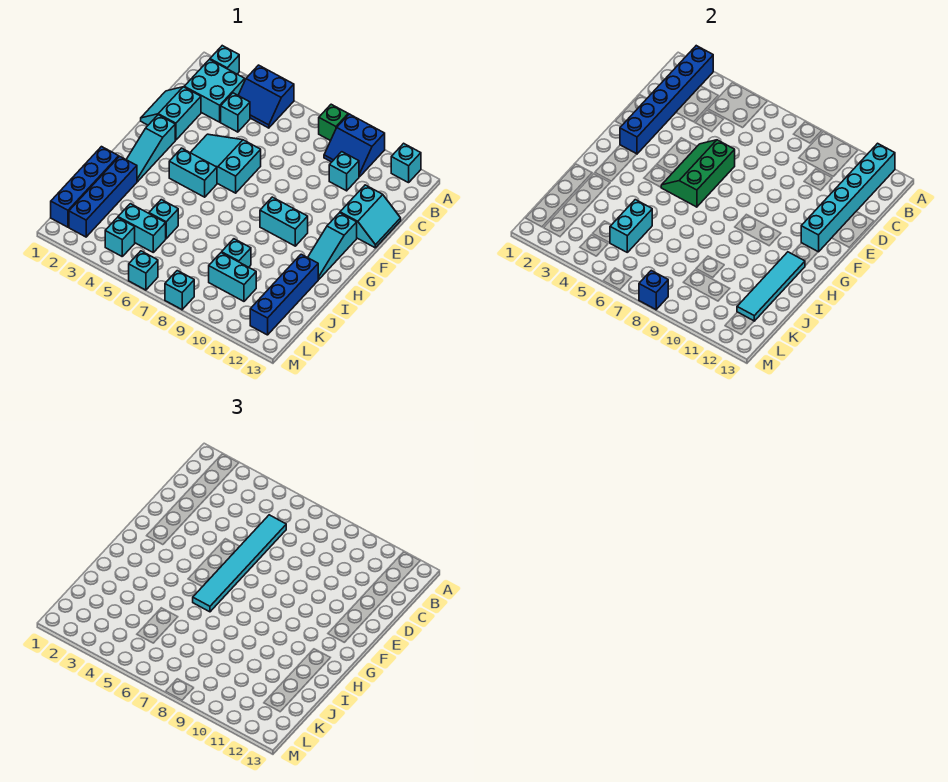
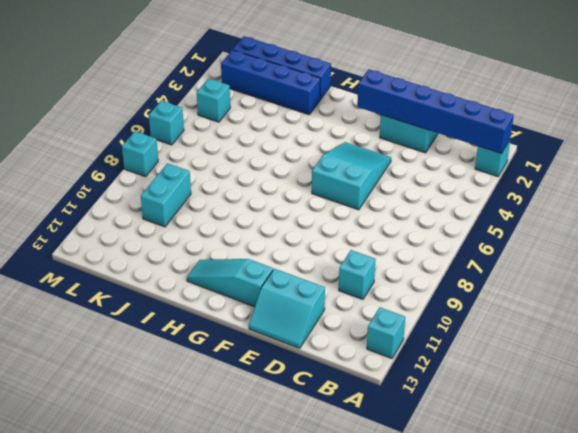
none -> blue slope A4:B5 level 1 top A
none -> green brick A8 level 1
none -> blue slope A9:B10 level 1 top A
none -> cyan brick B2:C3 level 1

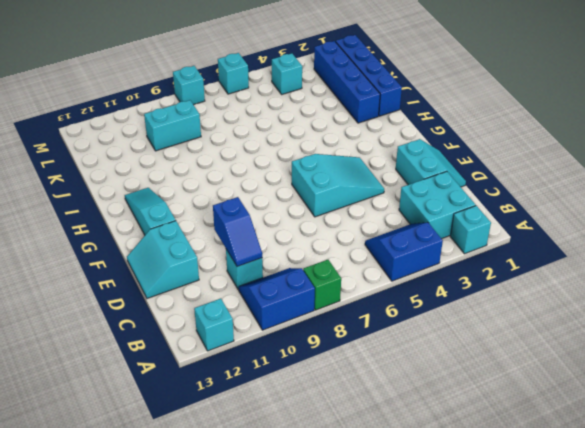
blue slope C10:D10 level 2 top D -> none
none -> cyan brick C4 level 1
none -> cyan slope F2:H2 level 1 top F
none -> cyan brick G4:G5 level 1
none -> cyan brick G9:G10 level 1

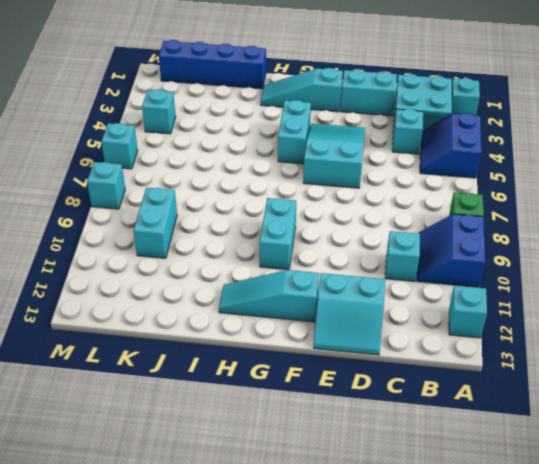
none -> blue brick I2:L2 level 1
none -> blue brick I12:L12 level 1
none -> cyan brick J5 level 1
none -> cyan brick J9 level 1

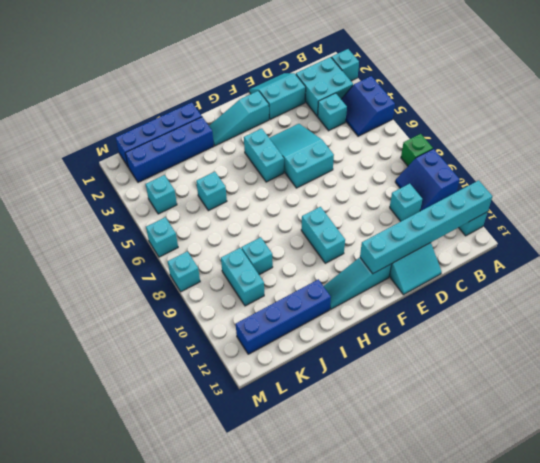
none -> cyan brick K4:K5 level 1
none -> blue brick A2:F2 level 2
none -> green slope E5:G6 level 2 top 6
none -> cyan tile H12:K12 level 2

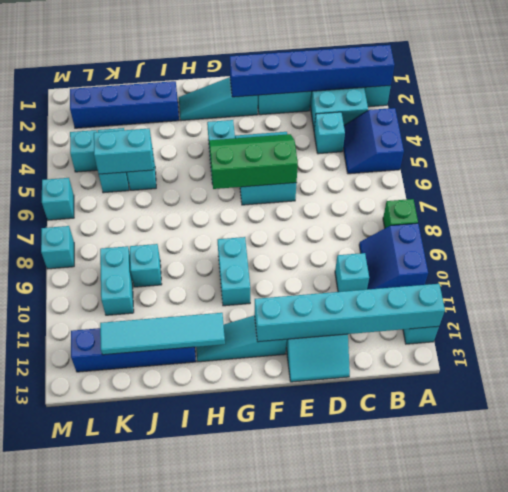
none -> blue brick I1:L1 level 1
none -> blue brick M8 level 2
none -> cyan tile C6:H6 level 3

